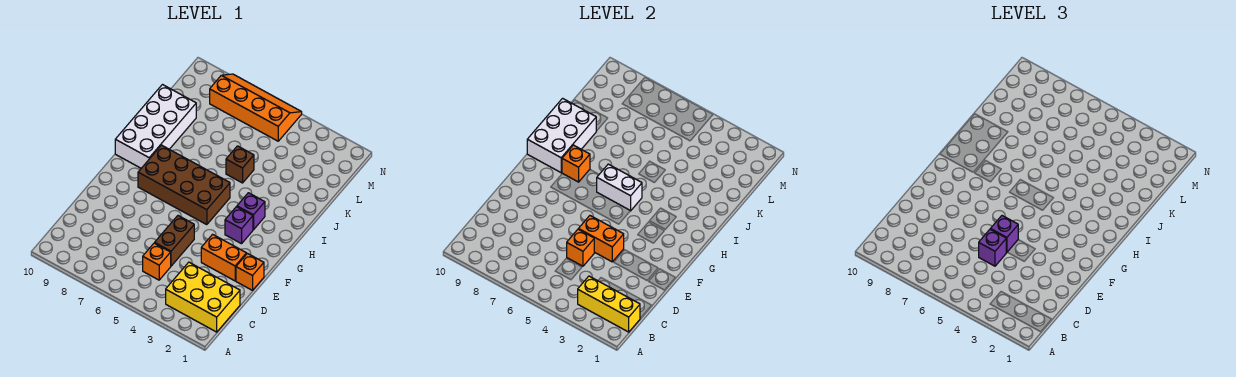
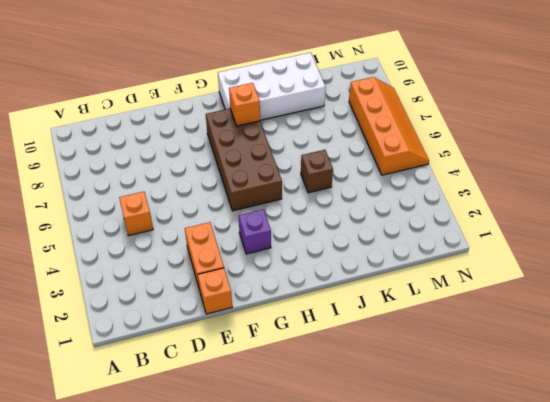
none -> yellow brick B1:C3 level 1
none -> brown brick D5:E5 level 1
none -> purple brick H3 level 1

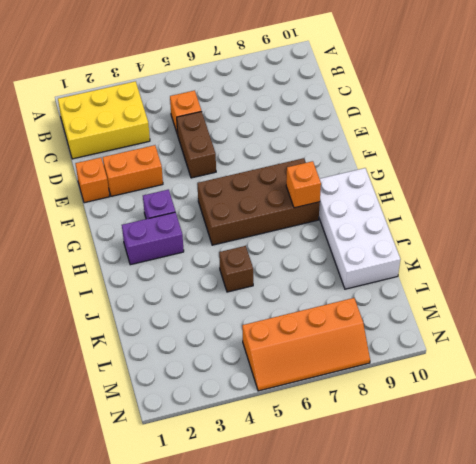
purple brick H2:H3 level 1 -> purple brick H3 level 1
none -> yellow brick B1:B3 level 2
none -> orange brick D5 level 2
none -> orange brick E4:E5 level 2

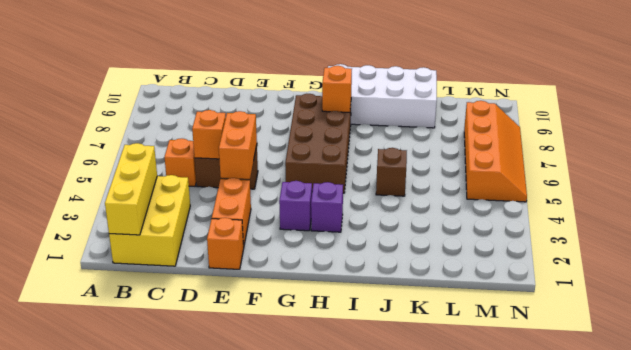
none -> white brick H5:H6 level 2
none -> white brick H9:J10 level 2
none -> purple brick D5 level 3

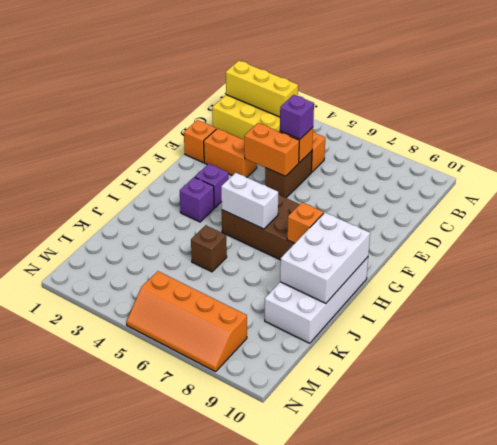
none -> purple brick E5 level 3

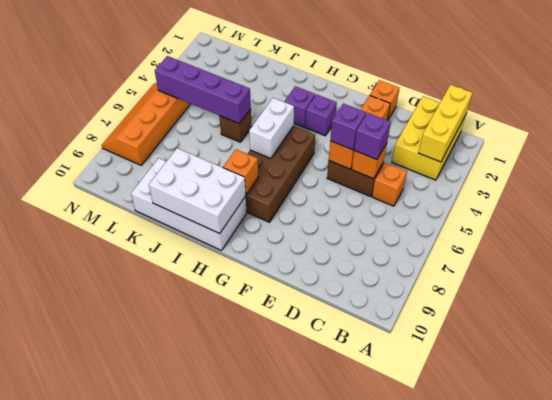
purple brick J5:M5 level 2 -> none

